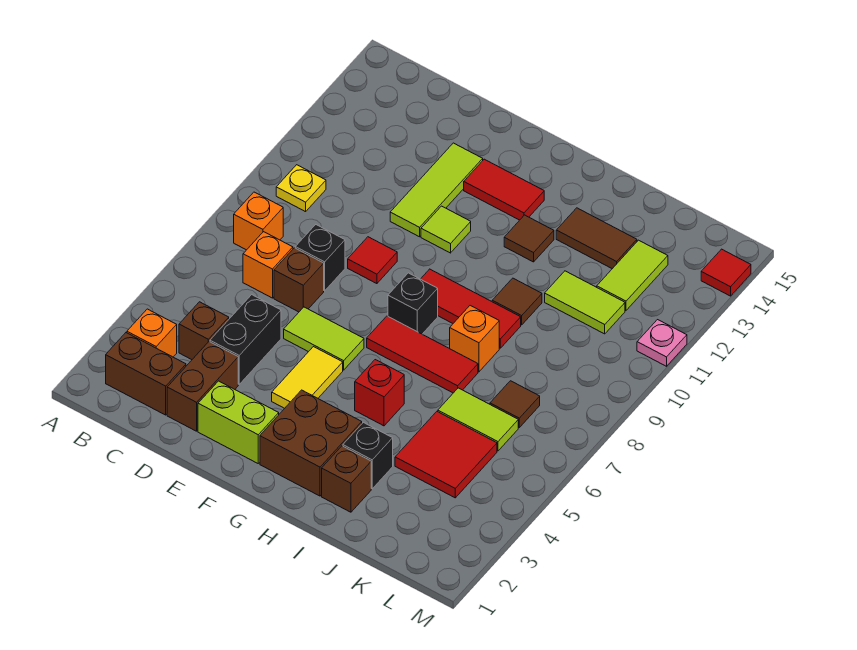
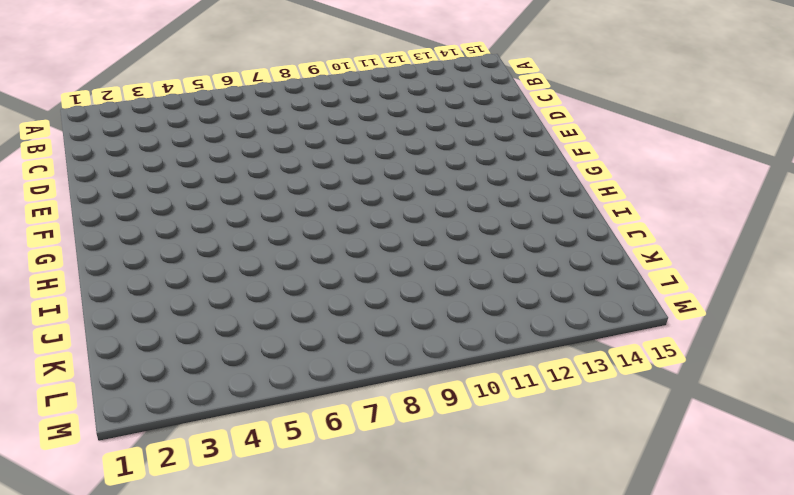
none -> brown brick B2:C2 level 1
none -> orange brick B3 level 1
none -> orange brick B8 level 1
none -> yellow plate B10 level 1

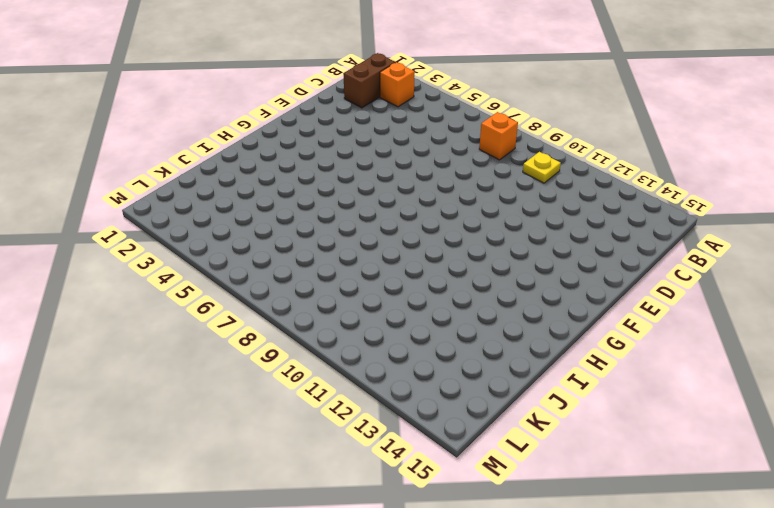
none -> brown brick C4 level 1
none -> orange brick C7 level 1
none -> brown brick D2:D3 level 1
none -> black brick D4:D5 level 1

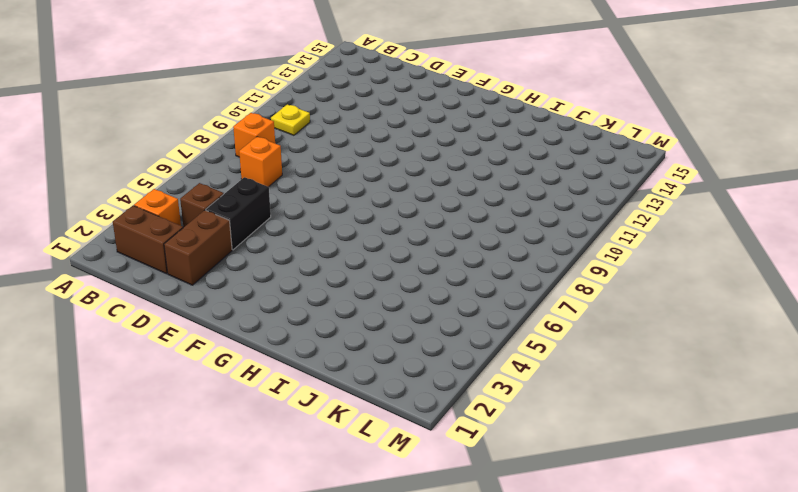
none -> brown brick D7 level 1
none -> black brick D8 level 1
none -> lime brick E2:F2 level 1
none -> lime tile E6:F6 level 1

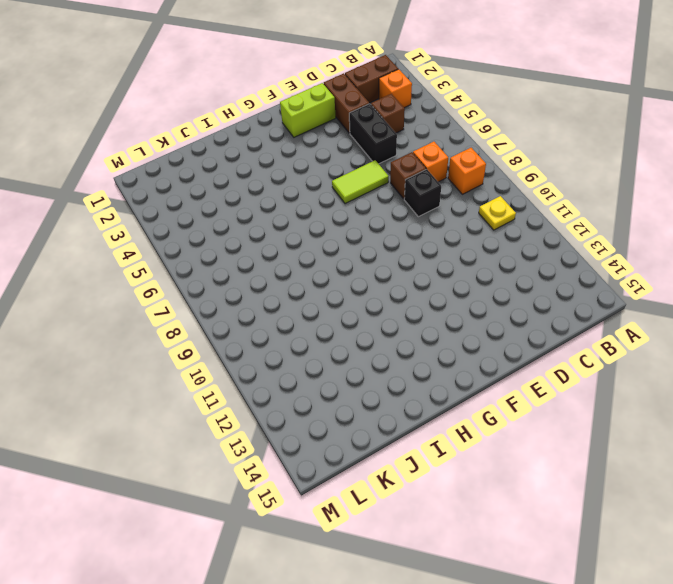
none -> red tile E9 level 1
none -> lime tile E11:E13 level 1
none -> yellow tile F4:F5 level 1
none -> lime tile F11 level 1

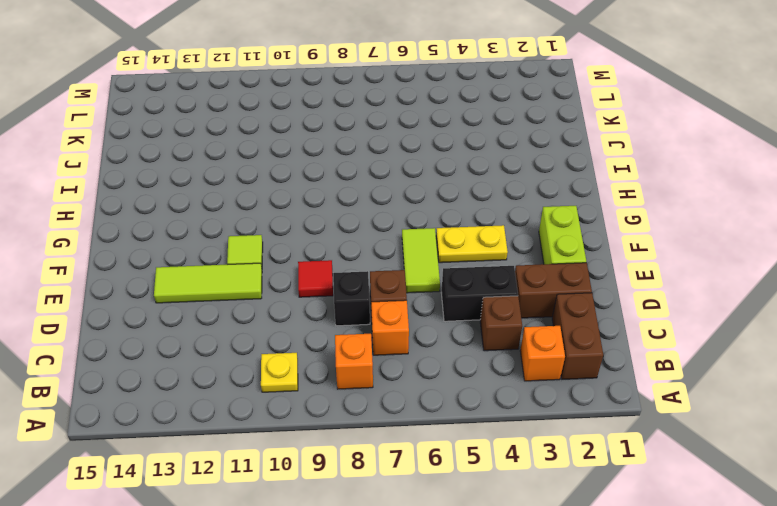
yellow plate F4:F5 level 1 -> yellow tile F4:F5 level 1
none -> red tile F13:G13 level 1
none -> brown brick G2:H3 level 1
none -> red tile G7:I7 level 1
none -> black brick G8 level 1

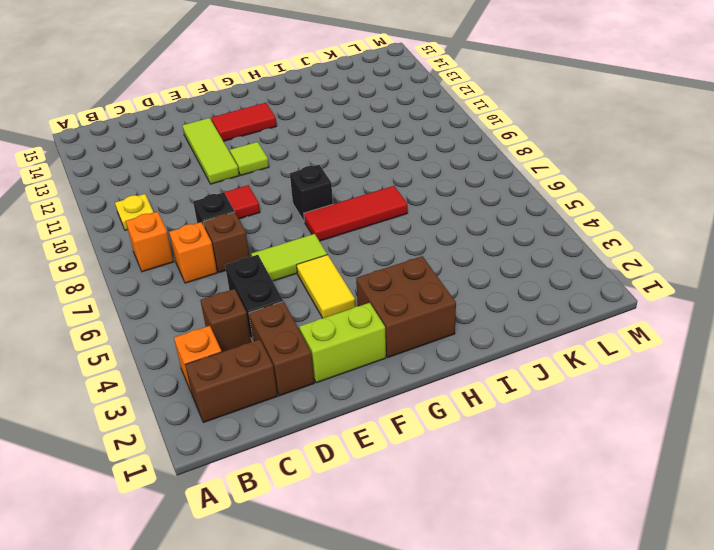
none -> red tile G9:I9 level 1
none -> red brick H5 level 1
none -> brown tile H12 level 1
none -> brown brick I2 level 1

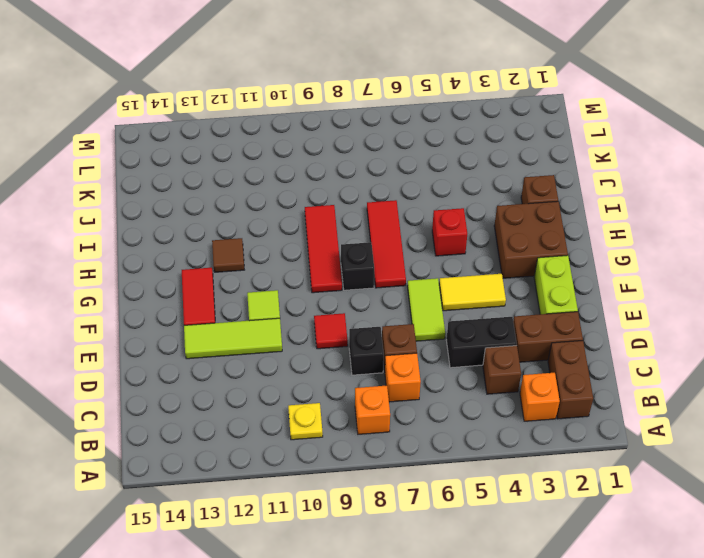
none -> black brick I3 level 1
none -> orange brick I8 level 1
none -> brown tile I10 level 1
none -> brown tile I13:J13 level 1

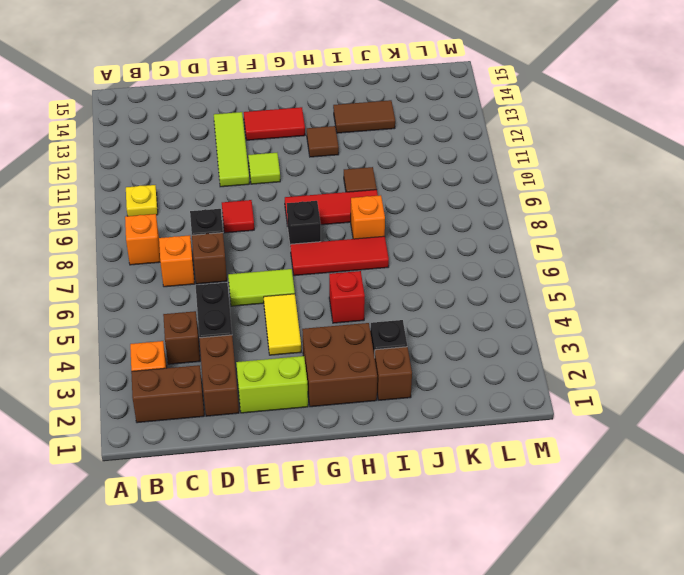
none -> red tile J4:K5 level 1
none -> lime tile J6:K6 level 1
none -> lime tile J11:K11 level 1
none -> brown tile K7 level 1

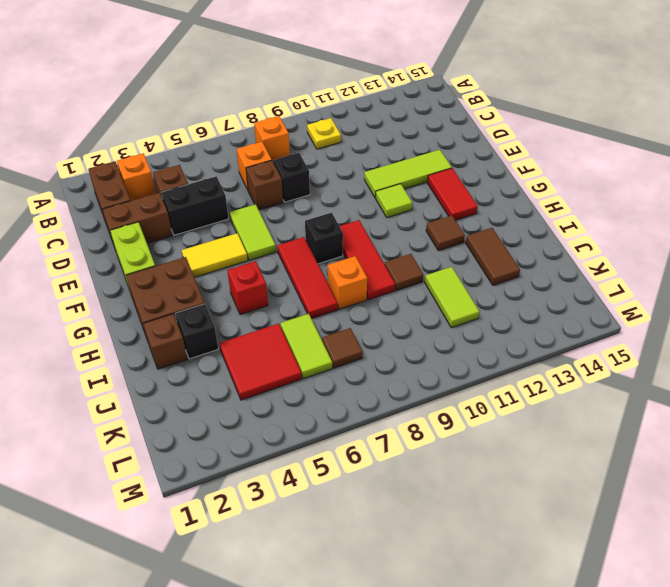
none -> red tile E9 level 1
none -> lime tile K12:K13 level 1
none -> pink plate M11 level 1
none -> red tile M14 level 1

